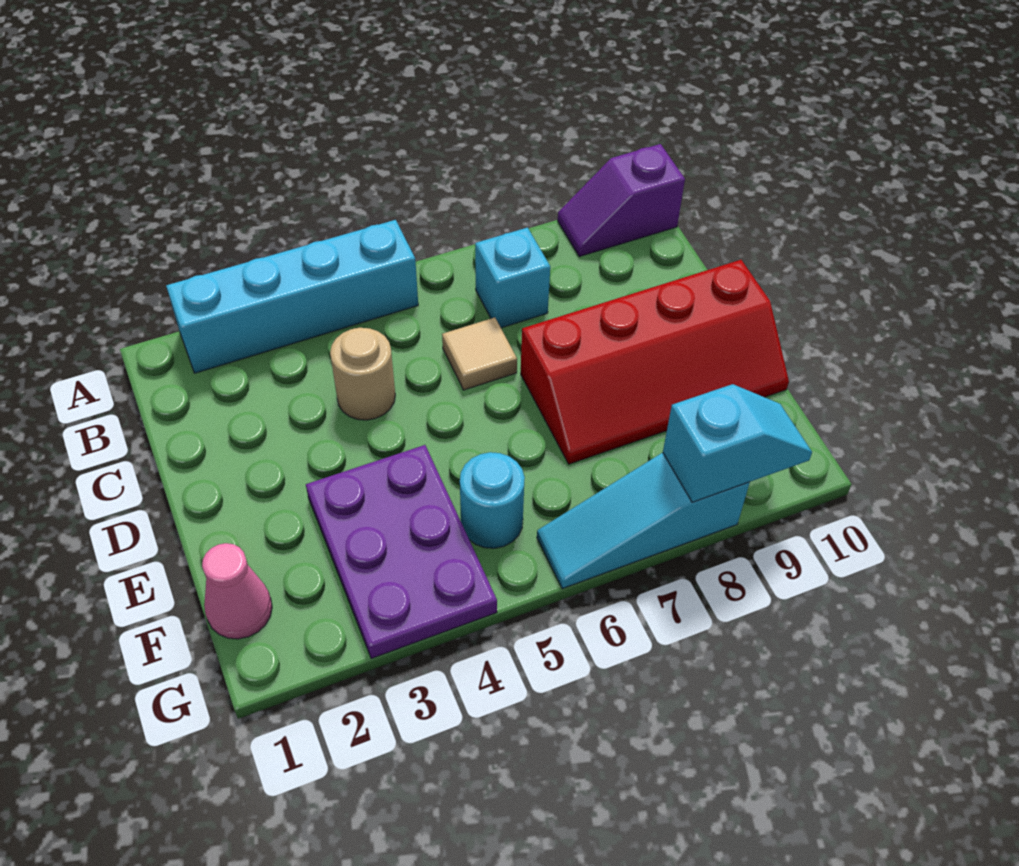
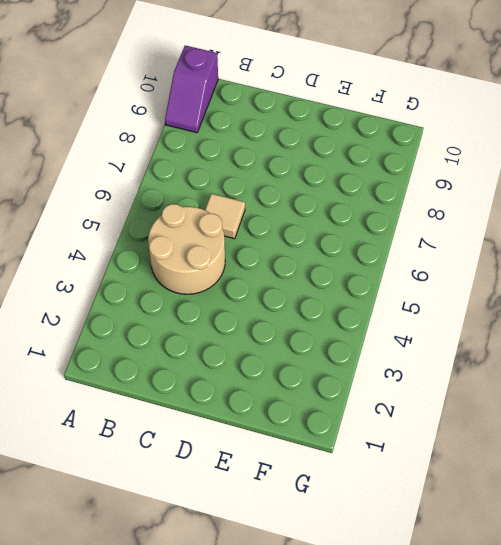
tan round brick B4:C5 level 1 -> tan round brick C4 level 1
none -> cyan brick A2:A5 level 1
none -> cyan brick B7 level 1

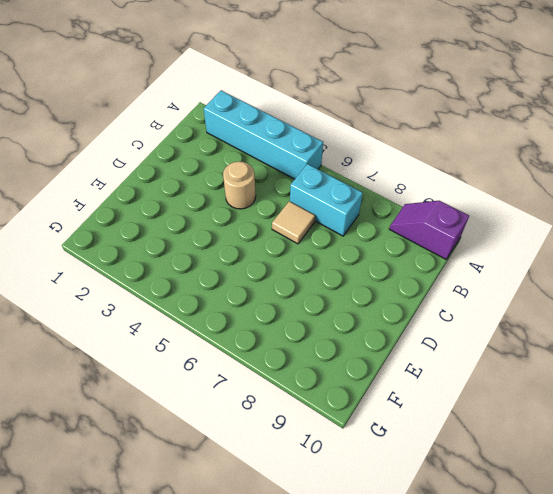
cyan brick B6:B7 level 1 -> cyan brick B7 level 1
none -> red slope D7:E10 level 1 top D
none -> purple plate E3:G4 level 1

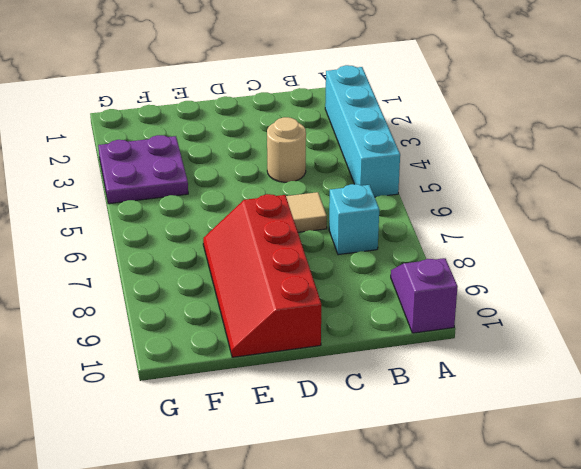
purple plate F3:G4 level 1 -> purple plate E3:G4 level 1
none -> pink cone F1 level 1
none -> cyan round brick F5 level 1

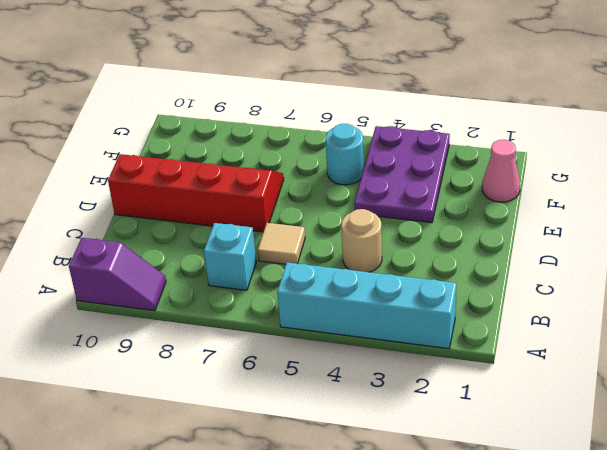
none -> cyan slope G6:G8 level 1 top 8
none -> cyan slope G8:G9 level 2 top 8

